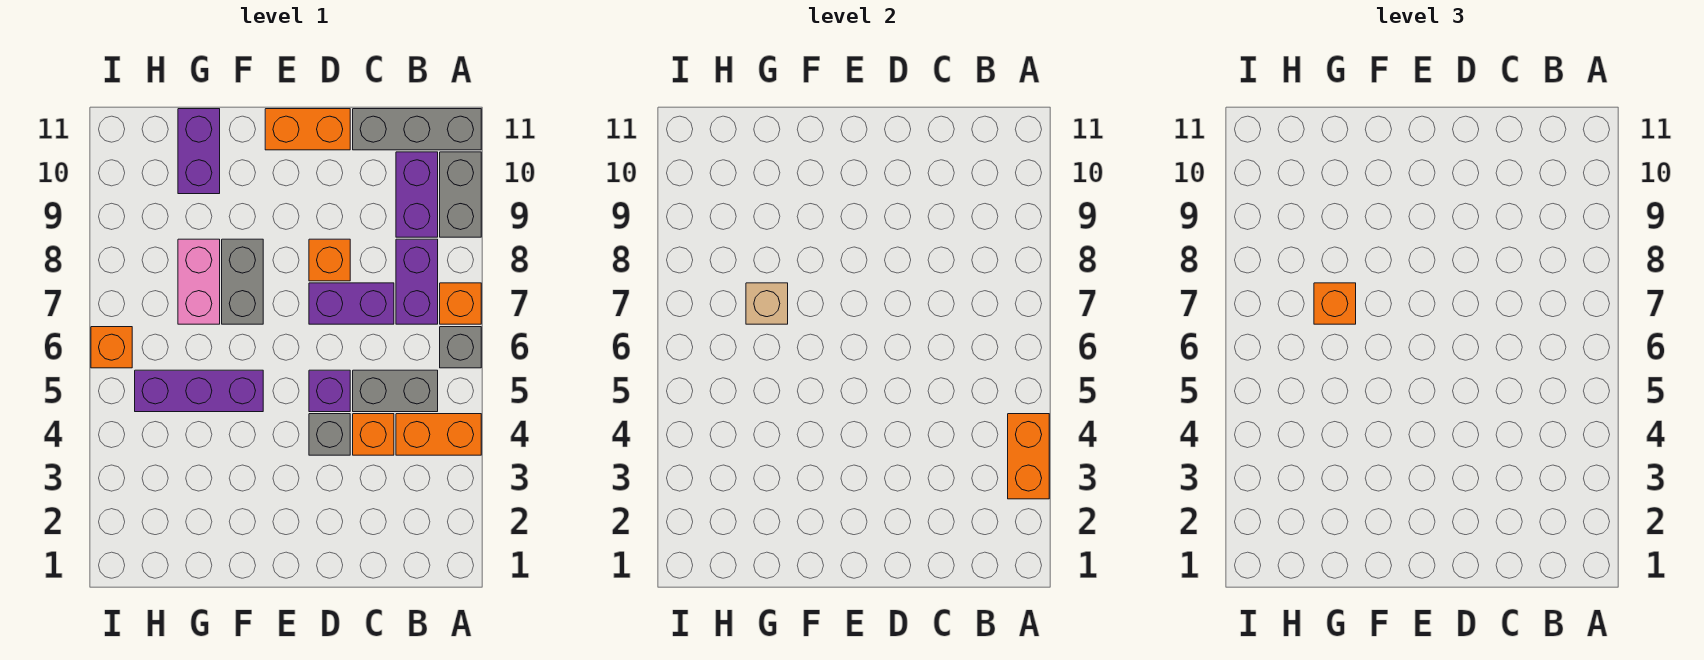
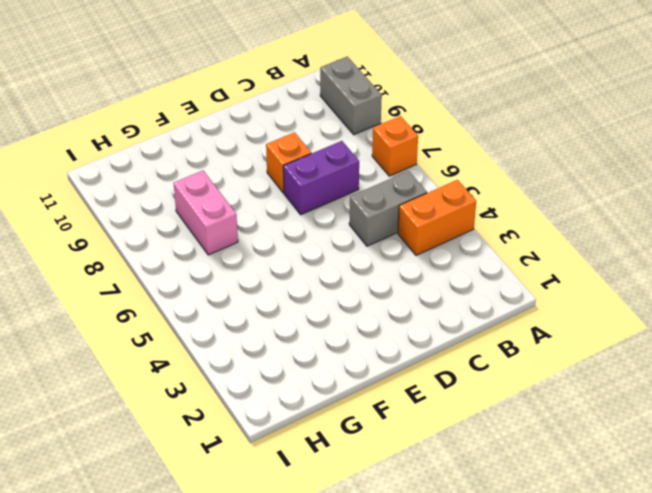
none -> grey brick A6 level 1
none -> grey brick A11:C11 level 1
none -> purple brick B7:B8 level 1

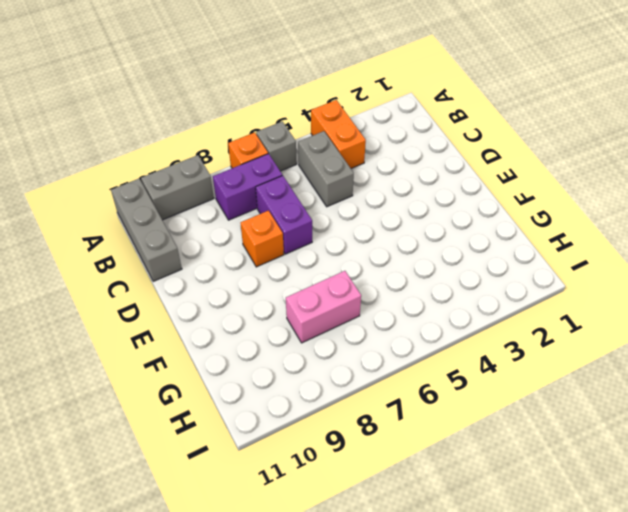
none -> purple brick B9:B10 level 1
none -> orange brick C4 level 1
none -> grey brick D4 level 1

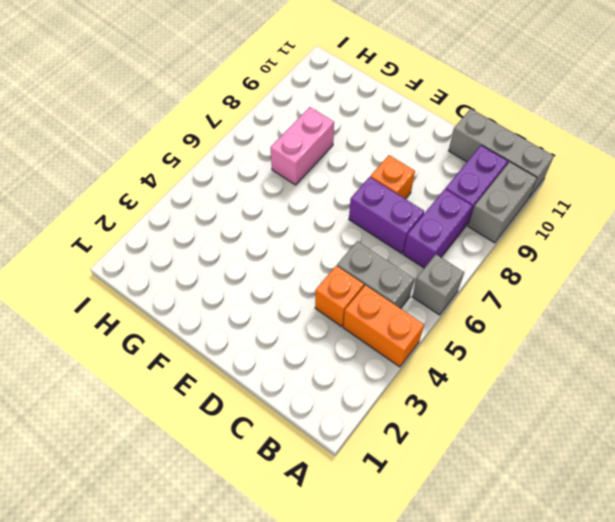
none -> orange brick A7 level 1
none -> grey brick D4 level 1
none -> purple brick D5 level 1

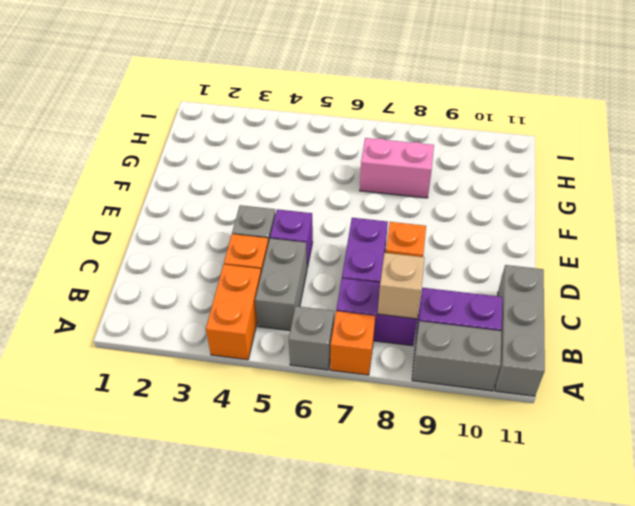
tan brick B8 level 2 -> tan brick G7 level 2
none -> orange brick D11:E11 level 1
none -> purple brick F5:H5 level 1
none -> grey brick F7:F8 level 1

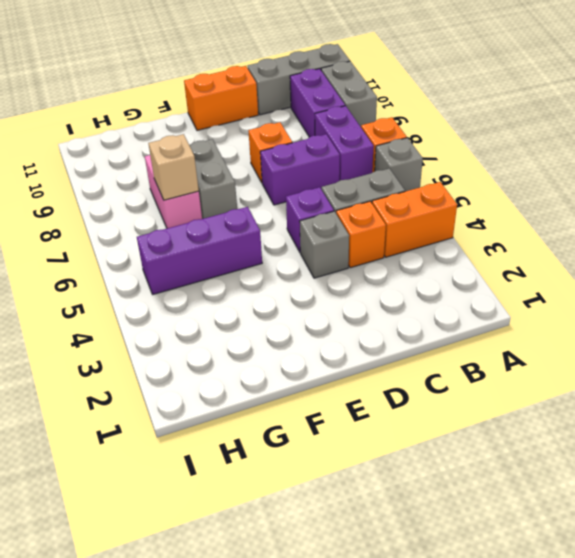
none -> purple brick G10:G11 level 1
none -> orange brick I6 level 1
none -> orange brick A3:A4 level 2

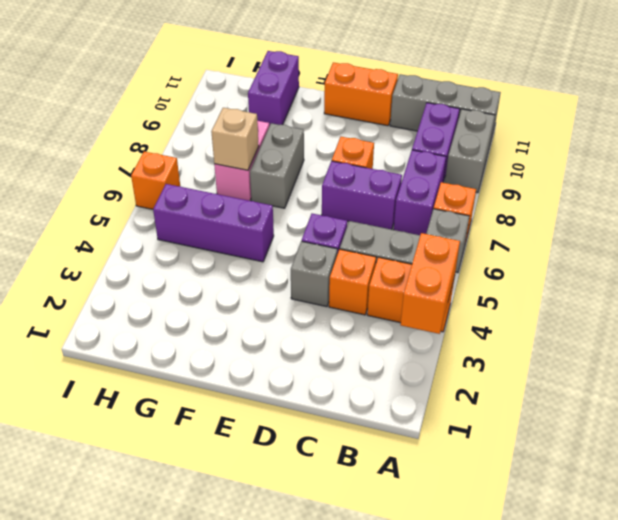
none -> orange brick G7 level 3

